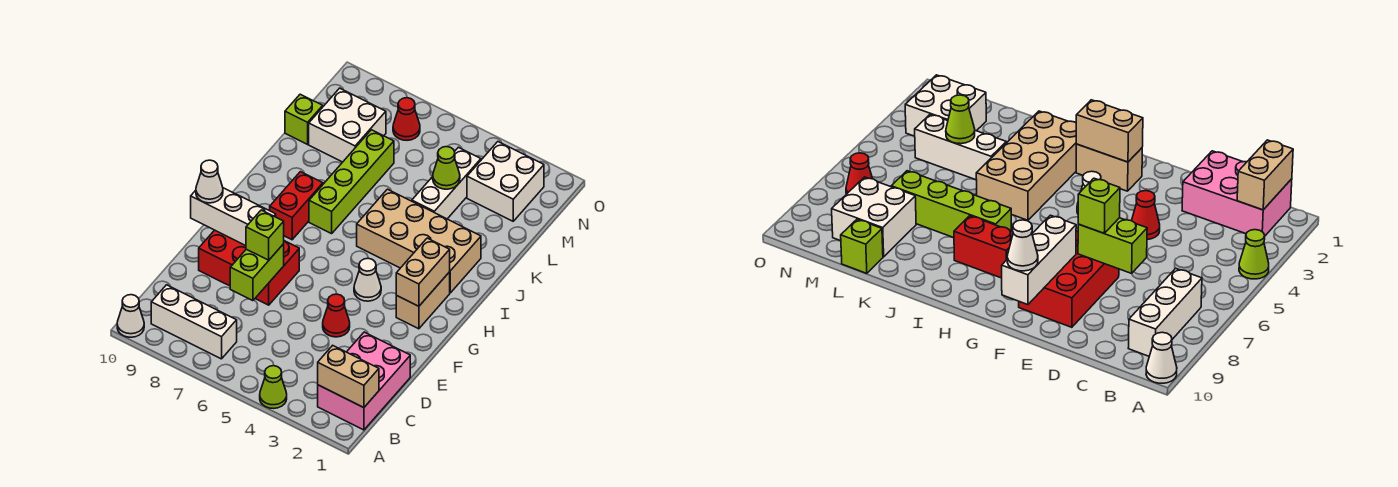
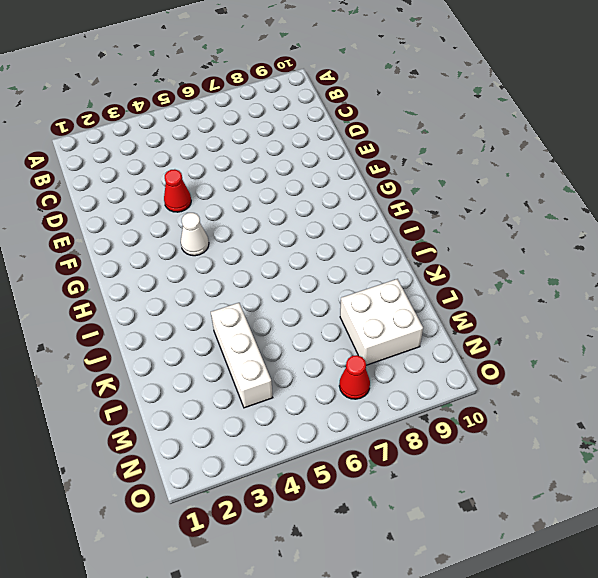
none -> lime cone A4 level 1
none -> white cone A10 level 1
none -> pink brick B1:D2 level 1

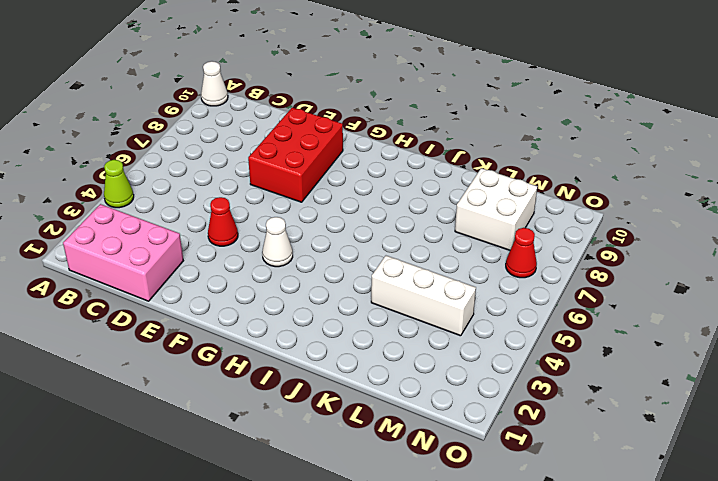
none -> white brick B7:B9 level 1
none -> tan brick G2:H2 level 1
none -> red brick H8:I8 level 1

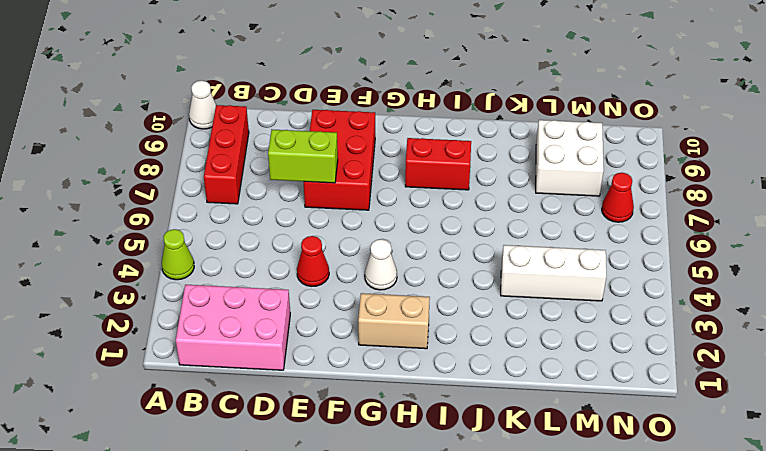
red brick B7:B9 level 1 -> white brick B7:B9 level 1
none -> tan brick I2:J5 level 1
none -> lime brick I7:L7 level 1
none -> lime brick L10 level 1

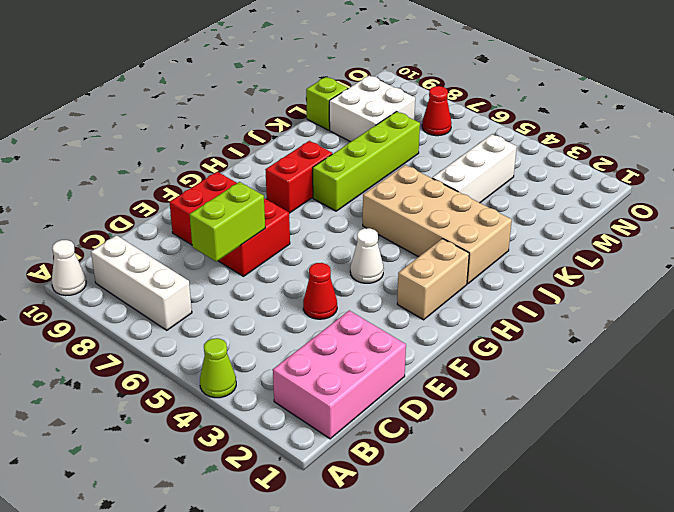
none -> white brick M2:N3 level 1
none -> tan brick B1:B2 level 2
none -> white brick F8:F10 level 2

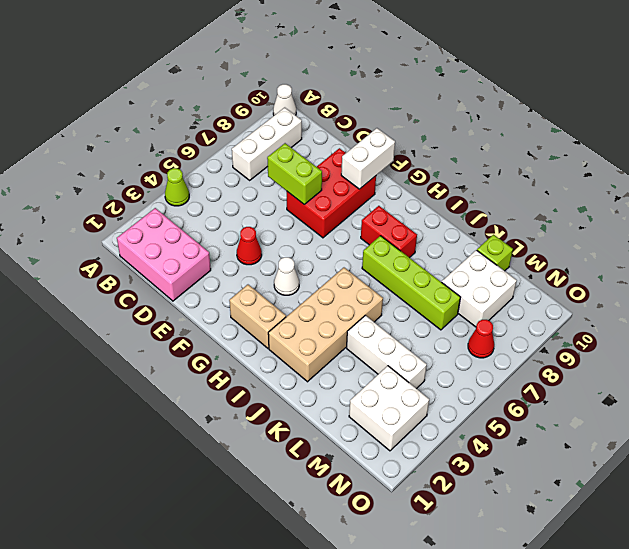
white brick F9:F10 level 2 -> white brick F8:F10 level 2
none -> tan brick B1:B2 level 2
none -> tan brick G2:H2 level 2
none -> lime cone L4 level 2

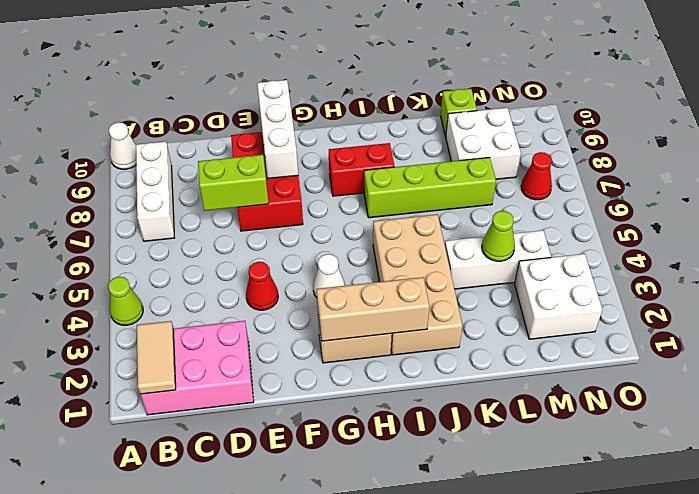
tan tile B1:B2 level 2 -> tan brick B1:B2 level 2
tan brick G2:I2 level 2 -> tan brick G2:H2 level 2
none -> lime brick E7 level 3
none -> white cone F10 level 3

